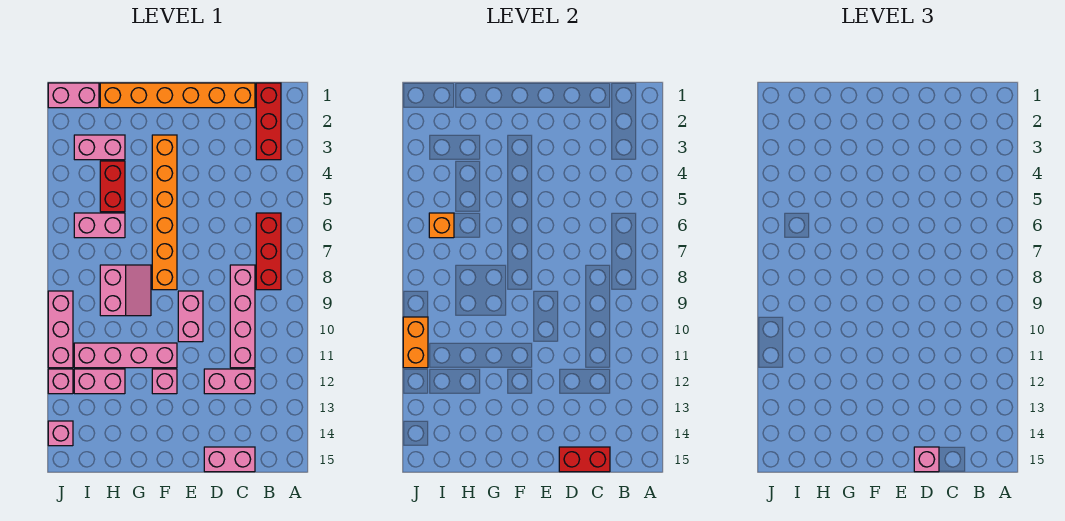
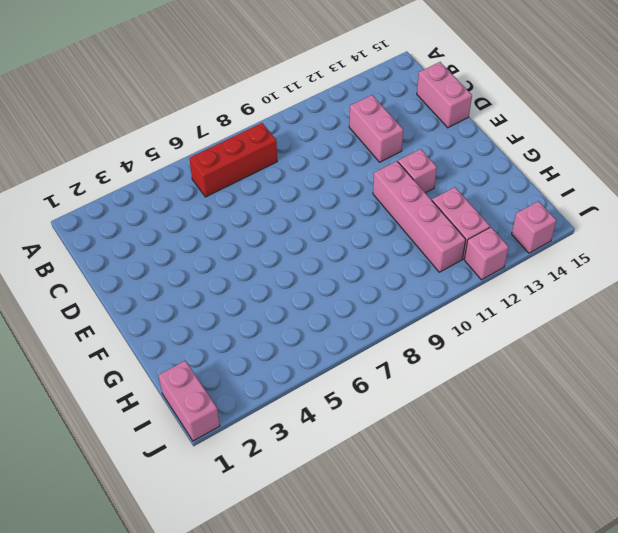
none -> red brick B1:B3 level 1
none -> orange brick C1:H1 level 1
none -> pink brick C8:C11 level 1

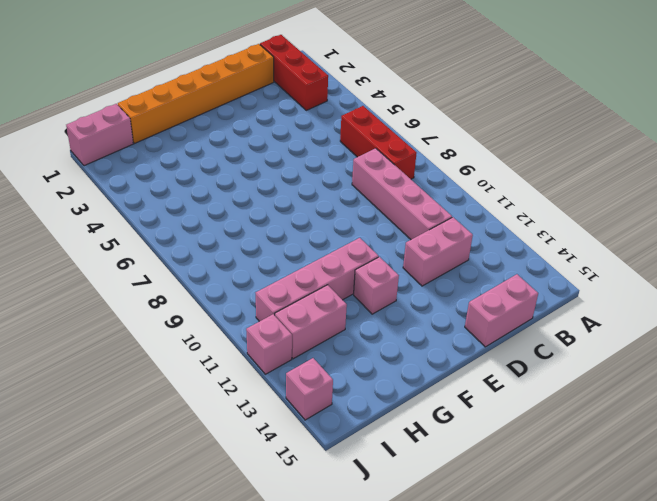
none -> pink brick E9:E10 level 1
none -> orange brick F3:F8 level 1
none -> pink slope G8:H9 level 1 top H

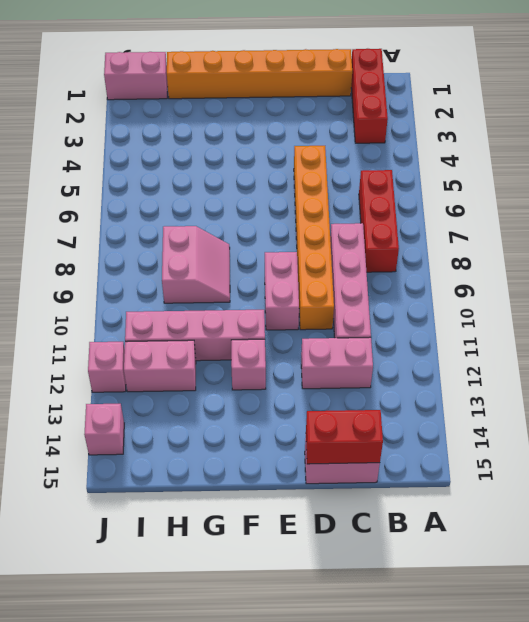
orange brick D5:D10 level 1 -> orange brick F3:F8 level 1
none -> pink brick H3:I3 level 1
none -> red brick H4:H5 level 1
none -> pink brick H6:I6 level 1

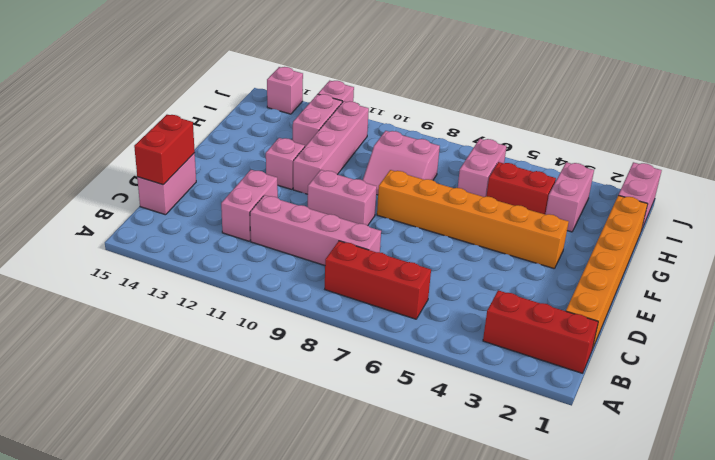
none -> pink brick J9:J11 level 1
none -> orange brick I6 level 2
none -> orange brick J10:J11 level 2

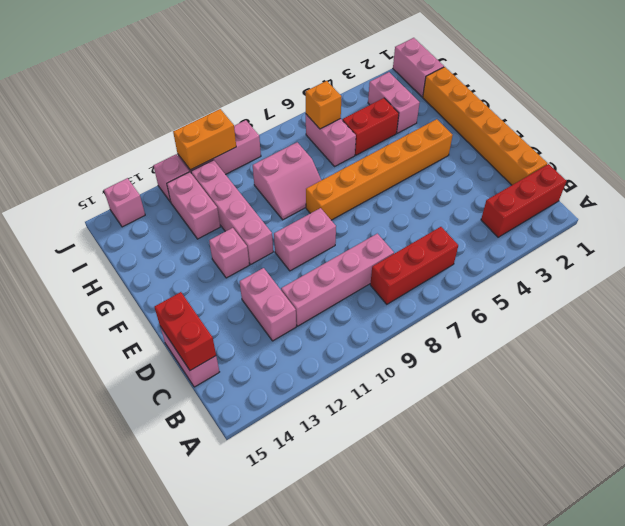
none -> pink brick D15 level 3

